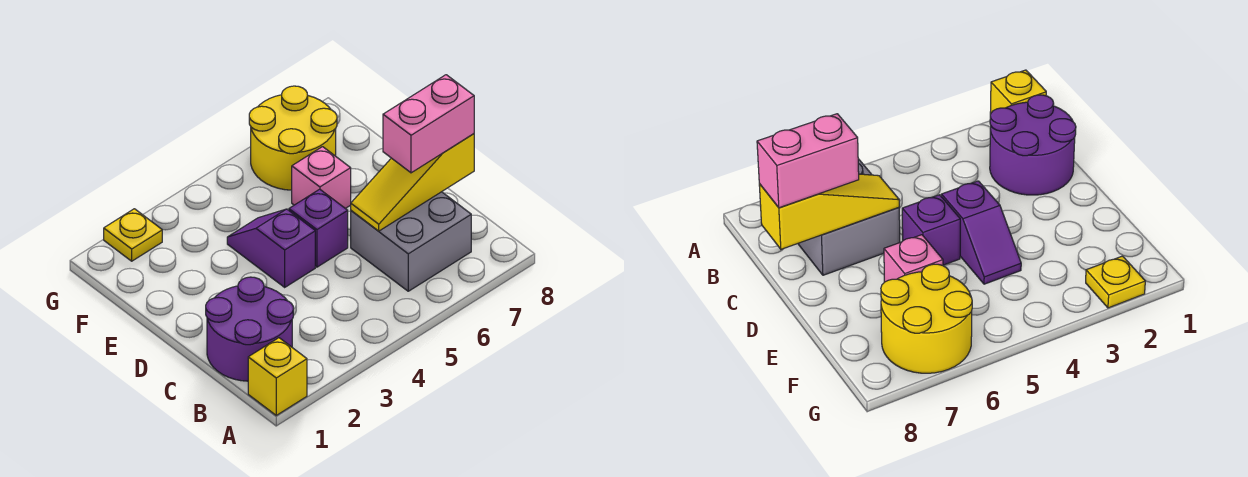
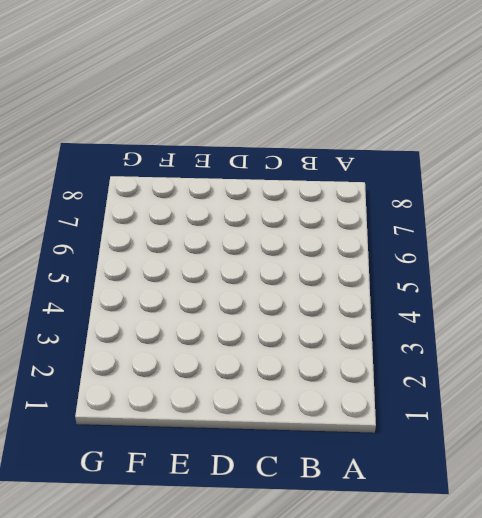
none -> yellow brick A1 level 1
none -> purple round brick B1:C2 level 1

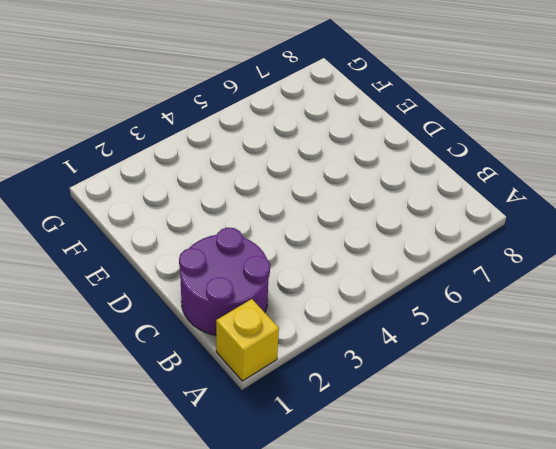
none -> grey brick B6:C7 level 1
none -> purple slope D4:E4 level 1 top D

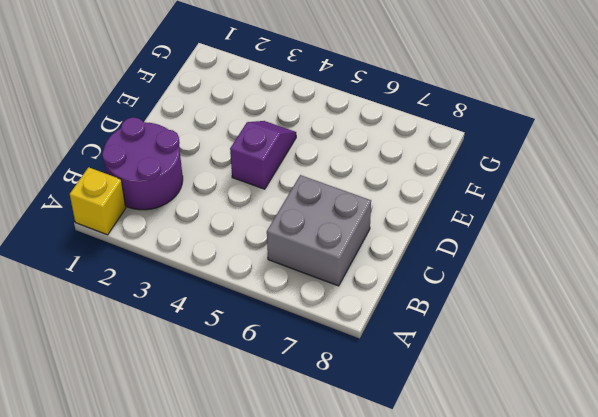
none -> purple brick D5 level 1
none -> pink brick E6 level 1

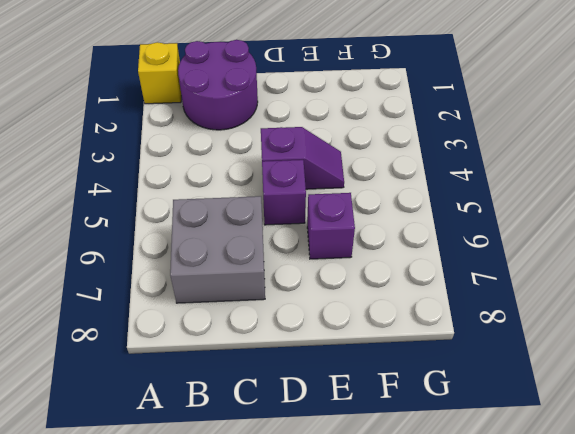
purple brick E6 level 1 -> pink brick E6 level 1
none -> yellow round brick F6:G7 level 1
none -> yellow plate G2 level 1

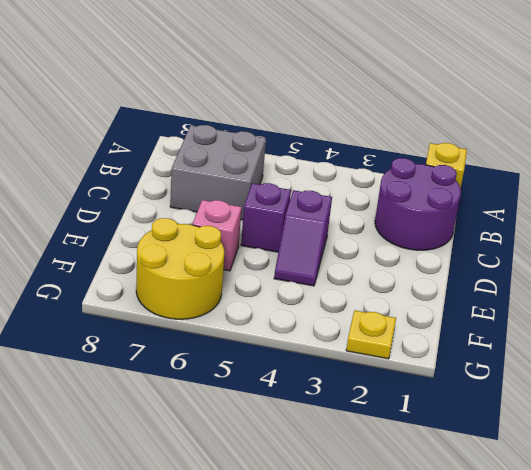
none -> yellow slope C6:C8 level 2 top 8
none -> pink brick C7:C8 level 3

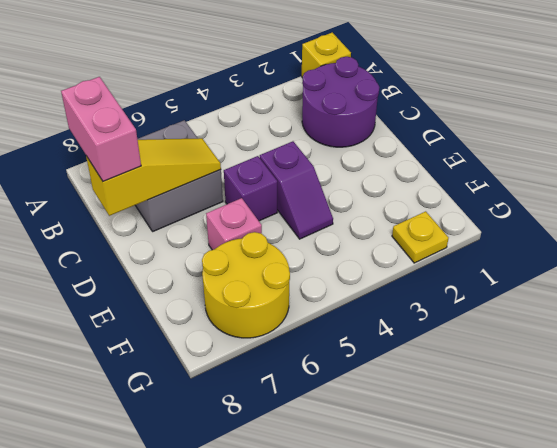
pink brick B8:C8 level 3 -> pink brick C7:C8 level 3

